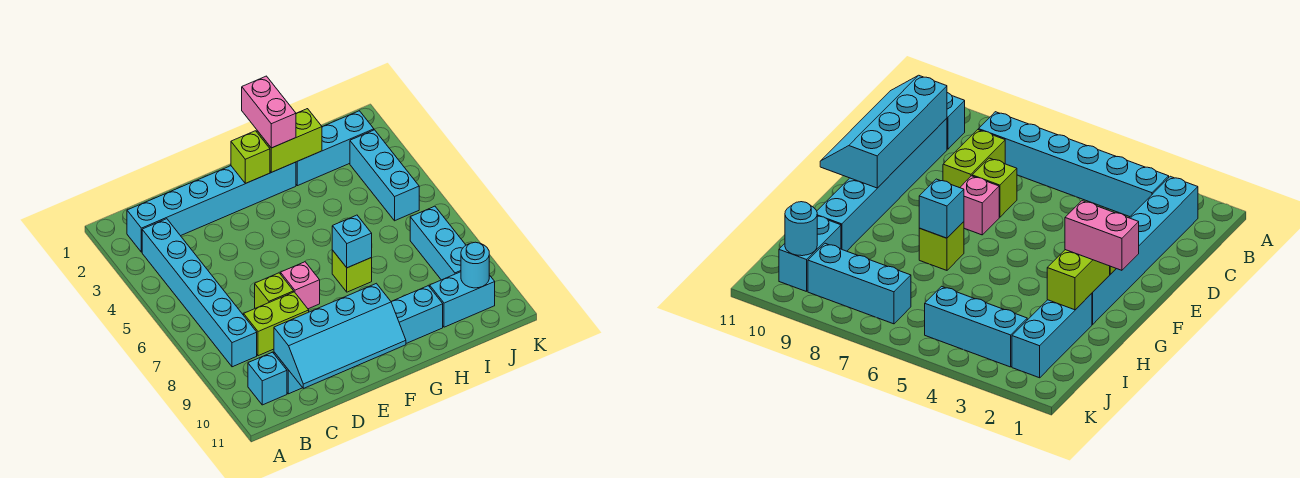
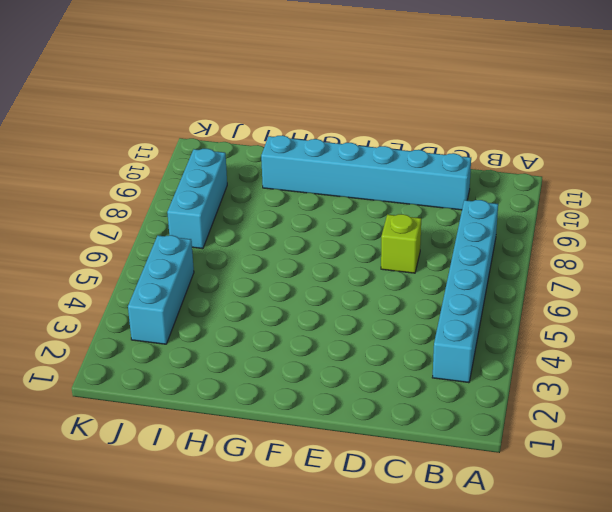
none -> cyan brick B2:G2 level 1
none -> cyan brick B10 level 1
none -> lime brick C8:D8 level 1

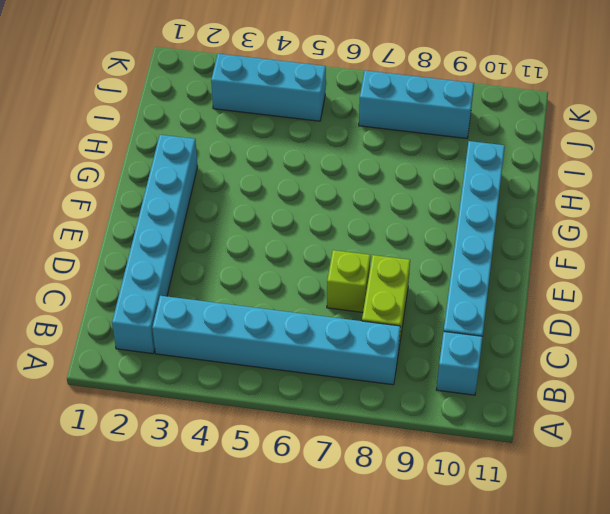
none -> pink brick E7 level 1
none -> lime brick G7 level 1
none -> cyan brick H2:J2 level 1

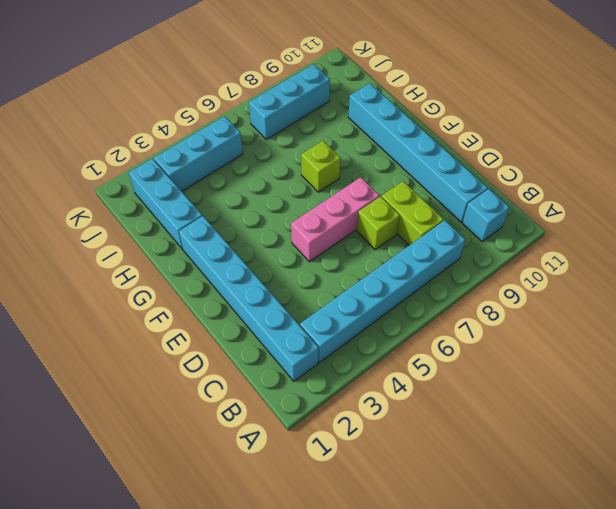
pink brick E5:E7 level 1 -> pink brick E7 level 1
none -> cyan brick I10:J10 level 1
none -> cyan slope C10:F11 level 2 top 10
none -> lime brick F2 level 2

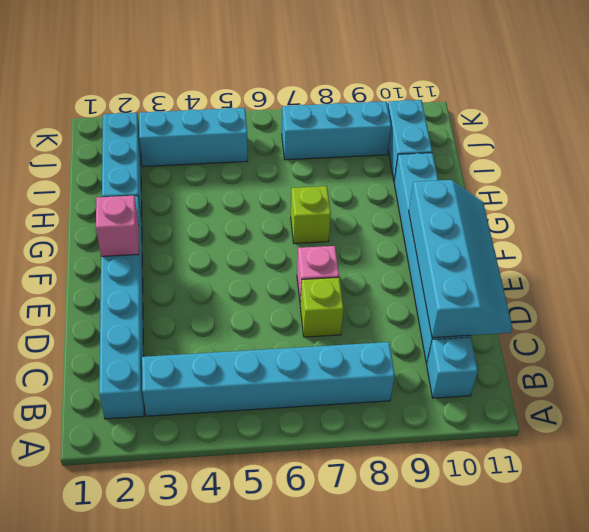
pink brick F2 level 2 -> lime brick F2 level 2
none -> lime brick C8:D8 level 1
none -> lime brick G2:H2 level 2
none -> cyan brick G7 level 2

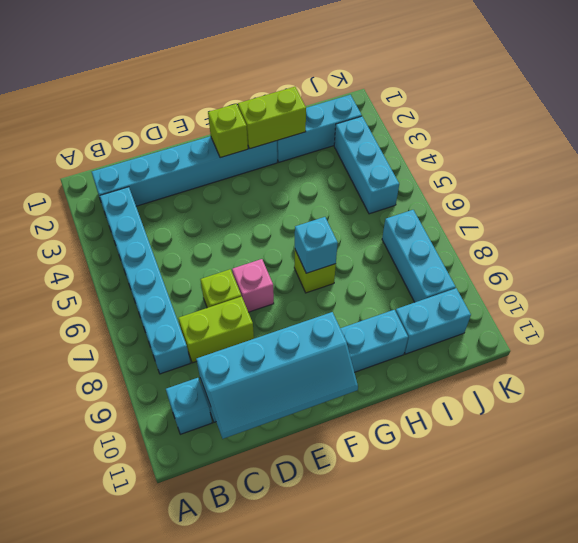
none -> cyan round brick J10 level 2
none -> pink brick G1:G2 level 3

